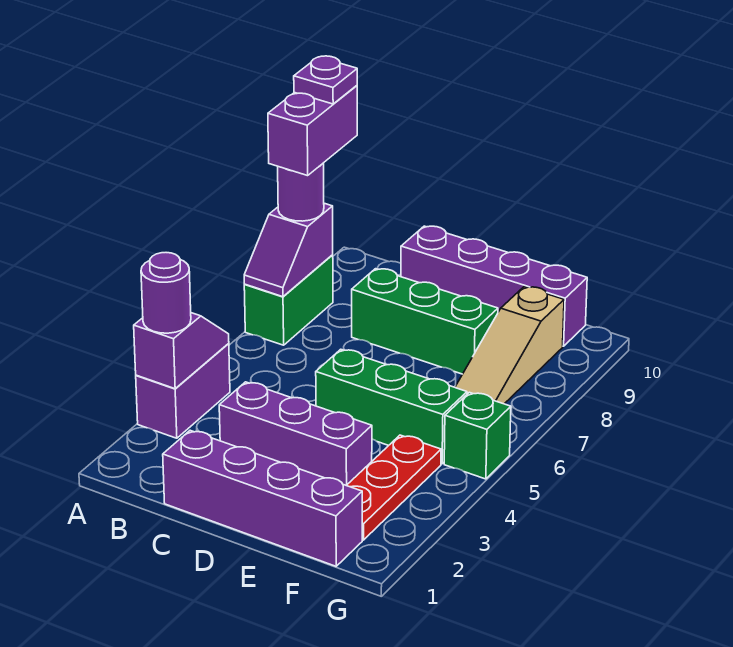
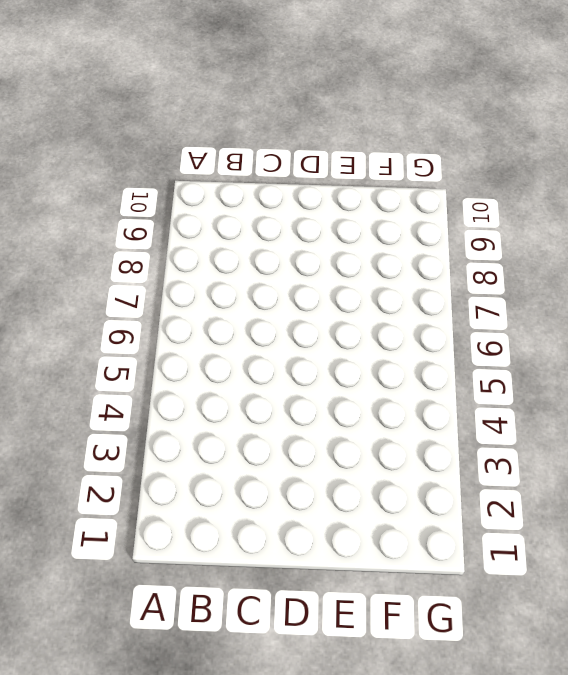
none -> purple brick A3:A4 level 1
none -> green brick A7:A8 level 1
none -> purple brick C1:F1 level 1

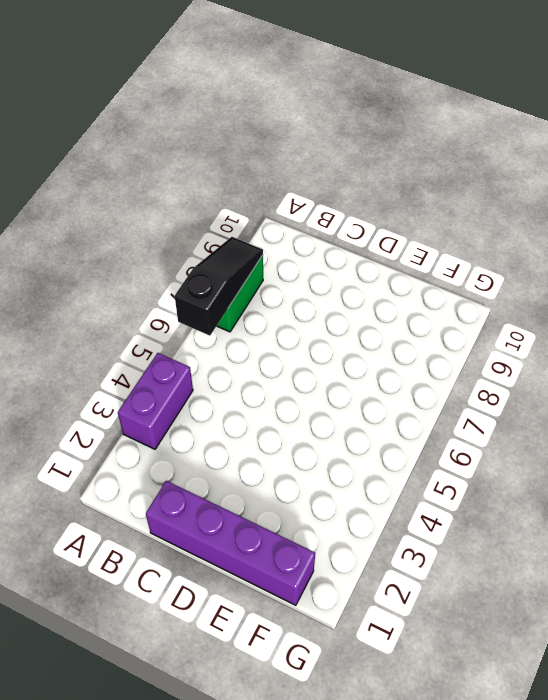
black slope A6:A8 level 2 top 6 -> purple slope A7:A8 level 2 top 8
none -> purple brick C3:E3 level 1
none -> green brick C8:E8 level 1
none -> purple brick C10:F10 level 1

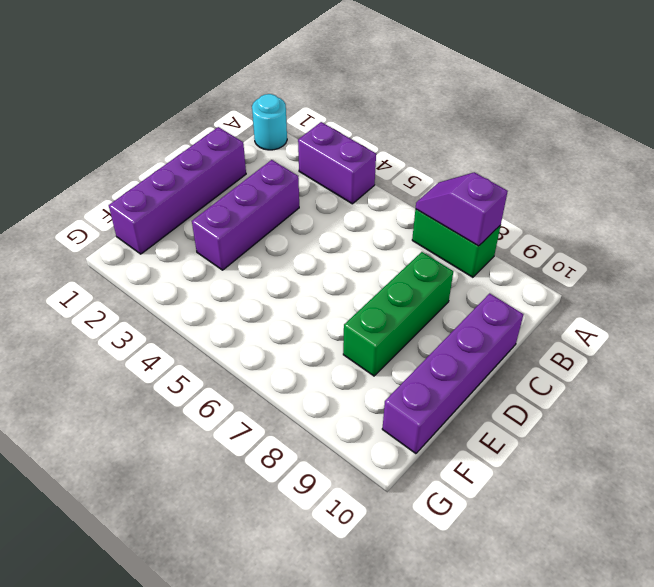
cyan round brick A1 level 1 -> none
none -> green brick D5:F5 level 1
none -> red plate F2:F4 level 1
none -> tan slope F7:F9 level 1 top 9

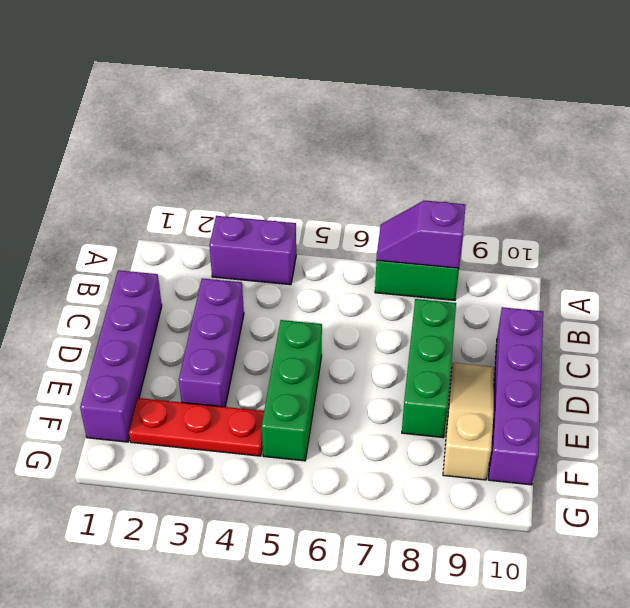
tan slope D9:F9 level 1 top F -> tan slope F7:F9 level 1 top 9
none -> green brick G5 level 1
none -> purple slope A3:A4 level 2 top 3
none -> purple round brick A3 level 3

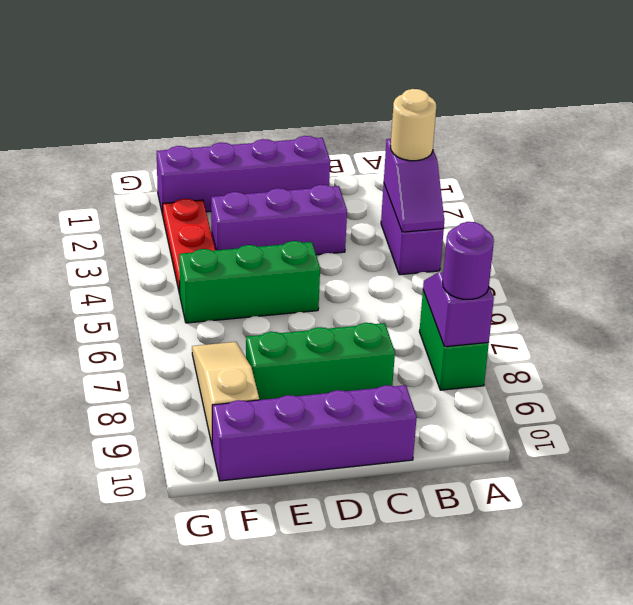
tan round brick A3 level 3 -> purple round brick A3 level 3
none -> green brick G5 level 1
none -> purple brick A8:A9 level 4
none -> purple plate A9 level 5

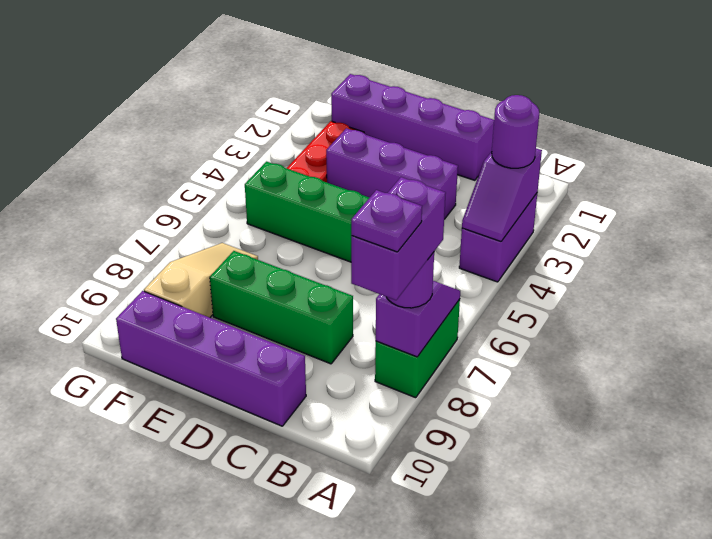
none -> green brick G5 level 1

